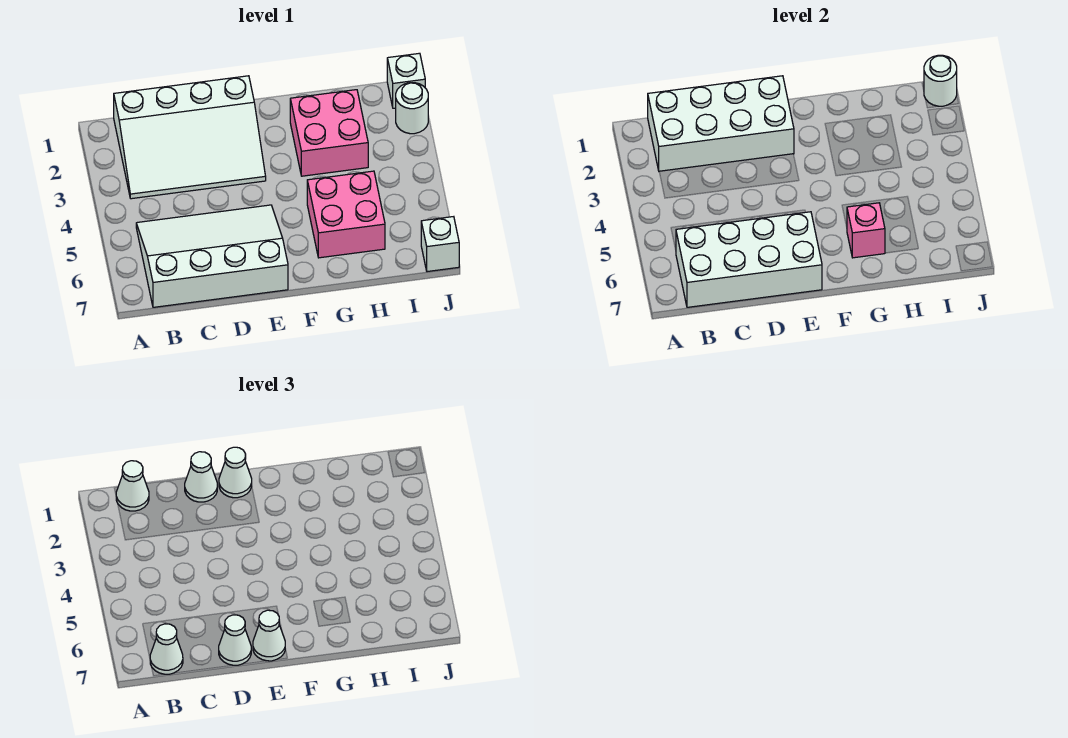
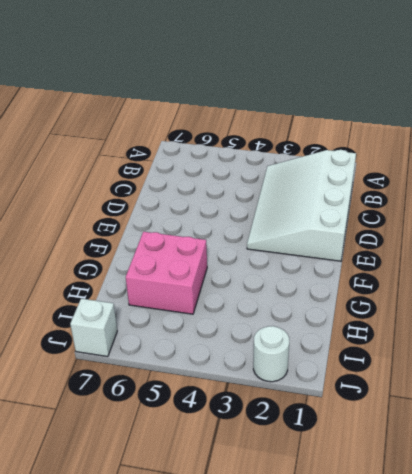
none -> white slope B5:E7 level 1 top 7
none -> pink brick G2:H3 level 1
none -> white brick J1 level 1

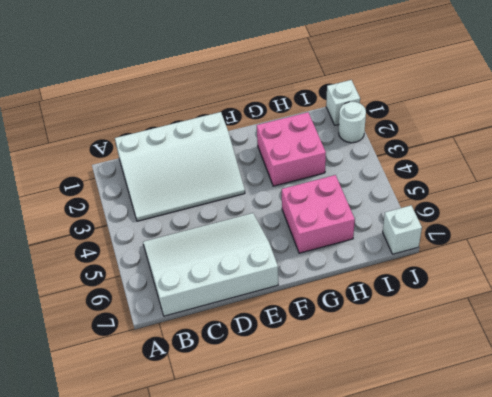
none -> white brick B1:E2 level 2
none -> white brick B6:E7 level 2
none -> pink brick G6 level 2

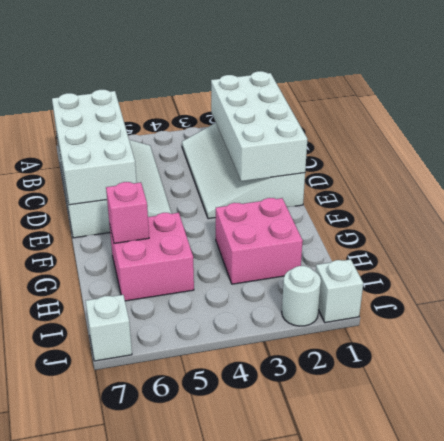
none -> white round brick J1 level 2
none -> white cone B1 level 3
none -> white cone B7 level 3

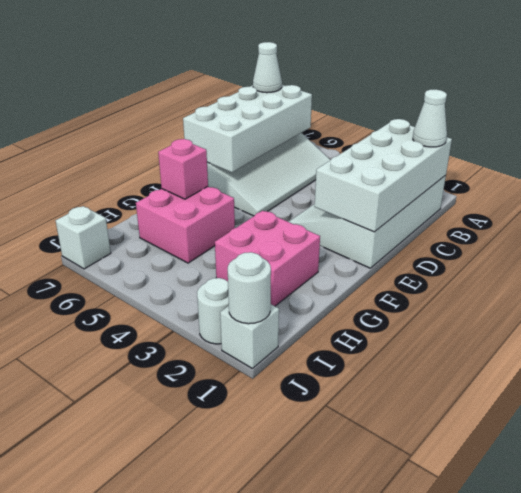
none -> white cone D1 level 3
none -> white cone D7 level 3
none -> white cone E1 level 3

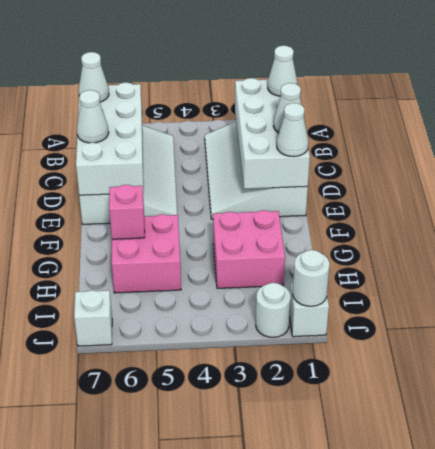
none -> white cone E7 level 3

